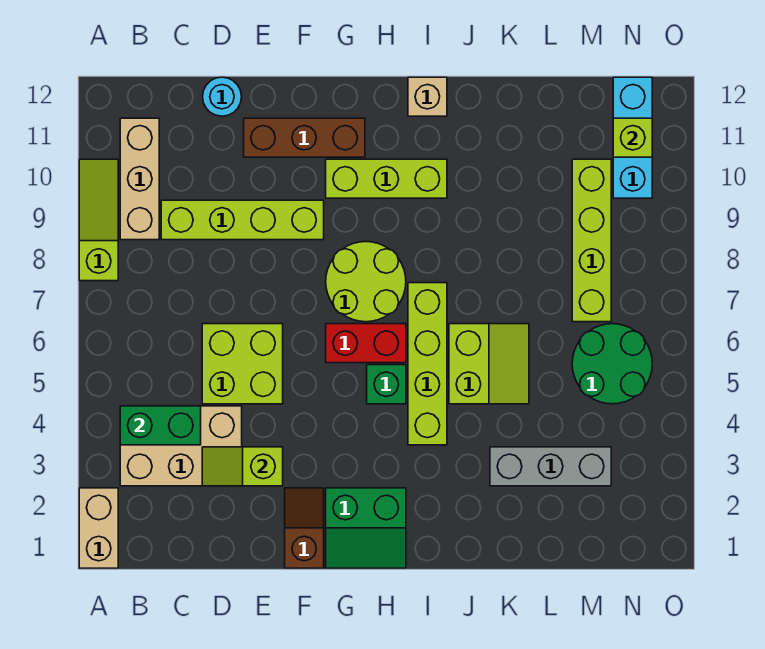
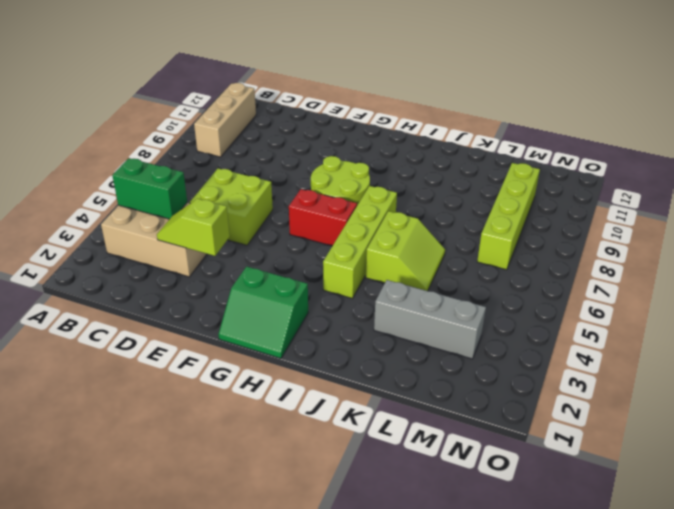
none -> tan brick A1:A2 level 1
none -> lime slope A8:A10 level 1 top 8
none -> lime brick C9:F9 level 1

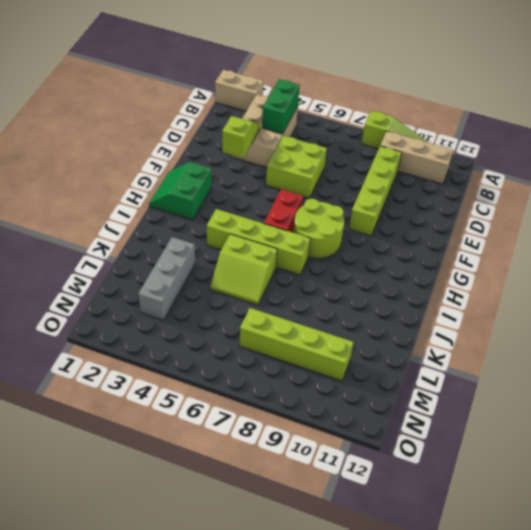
none -> cyan round brick D12 level 1
none -> brown brick E11:G11 level 1
none -> brown slope F1:F2 level 1 top 1

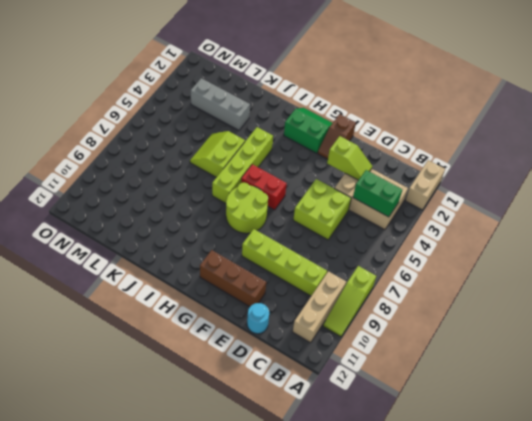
none -> lime brick G10:I10 level 1
none -> green brick H5 level 1
none -> tan brick I12 level 1

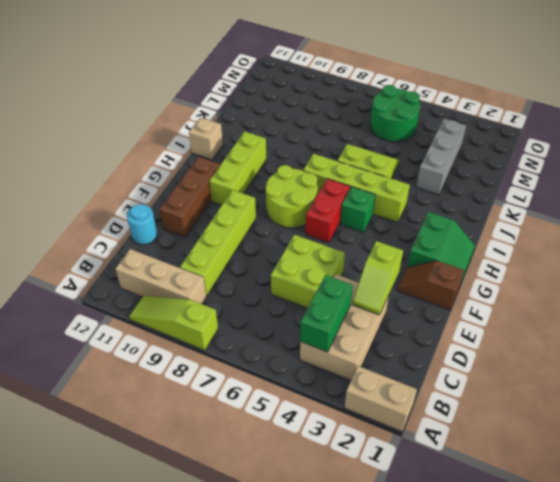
none -> lime brick M7:M10 level 1
none -> cyan brick N10:N12 level 1
none -> lime brick N11 level 2

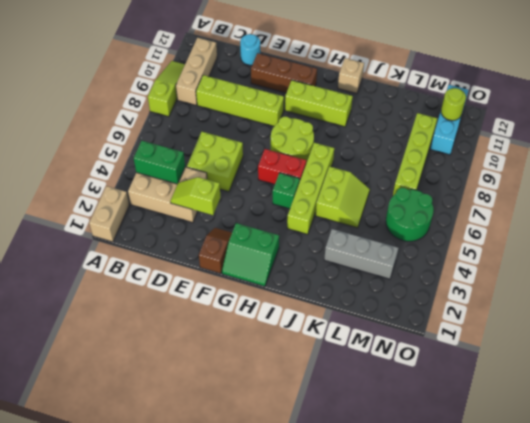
lime round brick N11 level 2 -> lime brick N11 level 2

